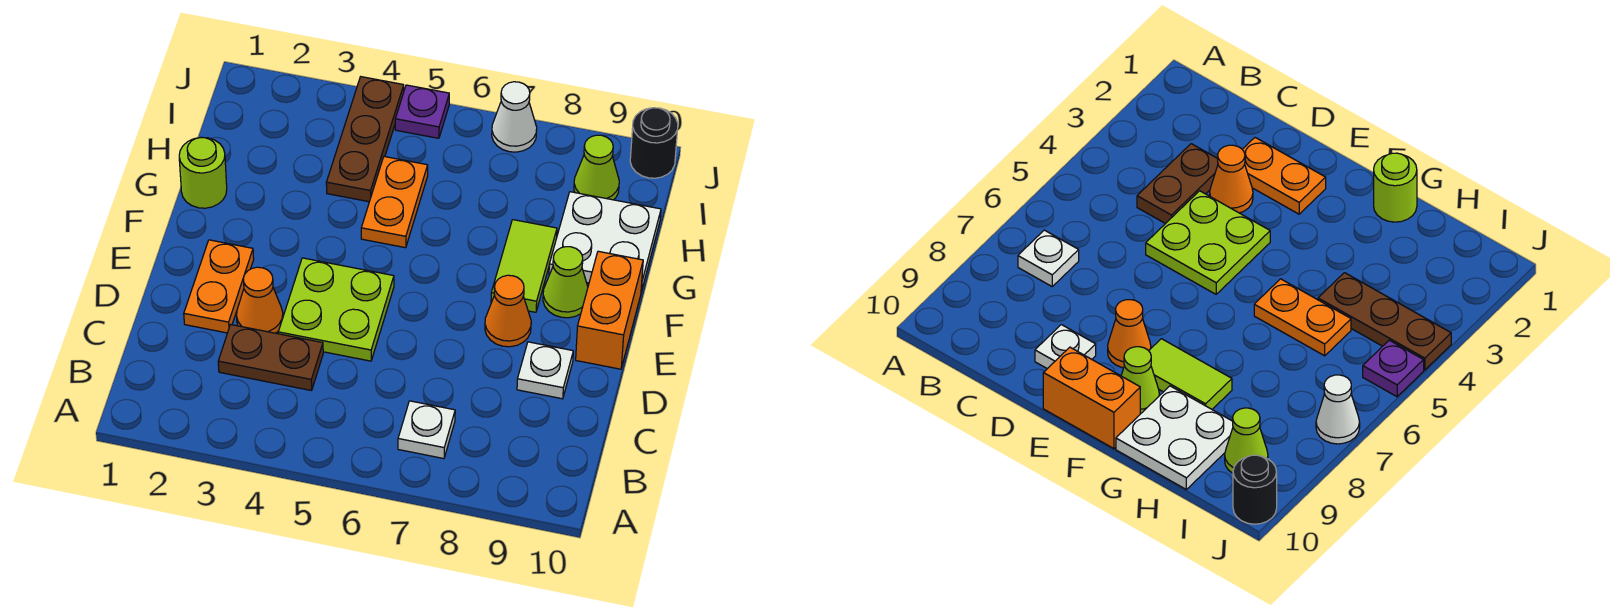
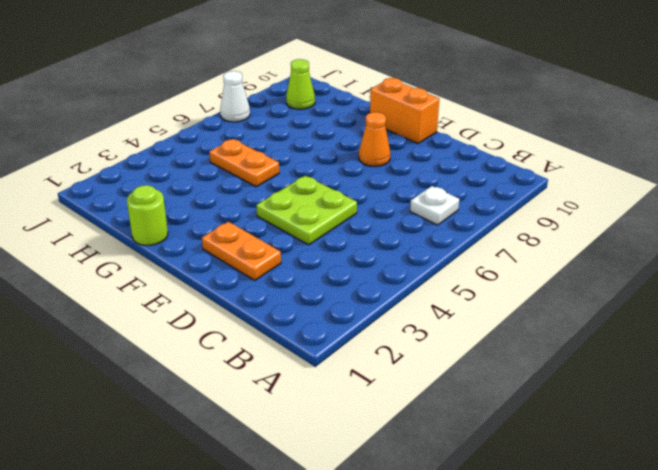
none -> brown plate C3:C4 level 1
none -> orange cone D3 level 1
none -> white plate D9 level 1

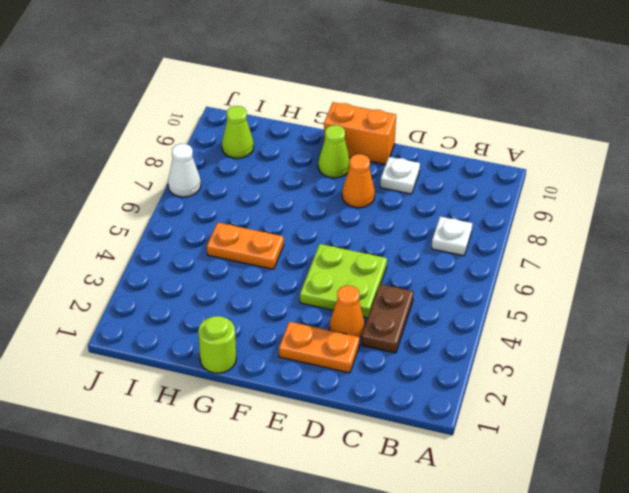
none -> lime tile F8:G8 level 1
none -> white plate G9:H10 level 1
none -> brown plate H4:J4 level 1

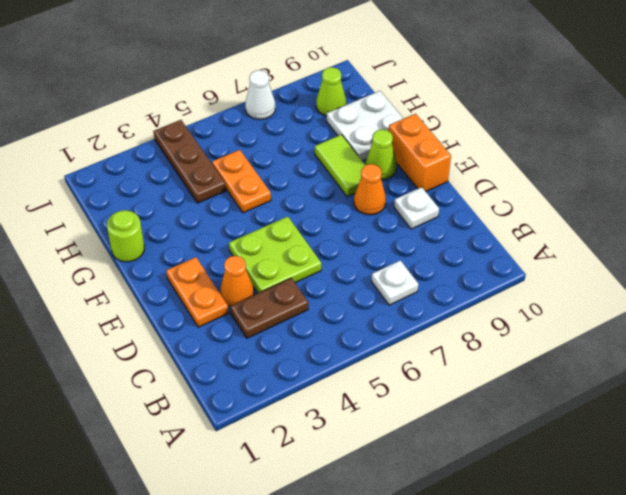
none -> purple plate J5 level 1
none -> black round brick J10 level 1

